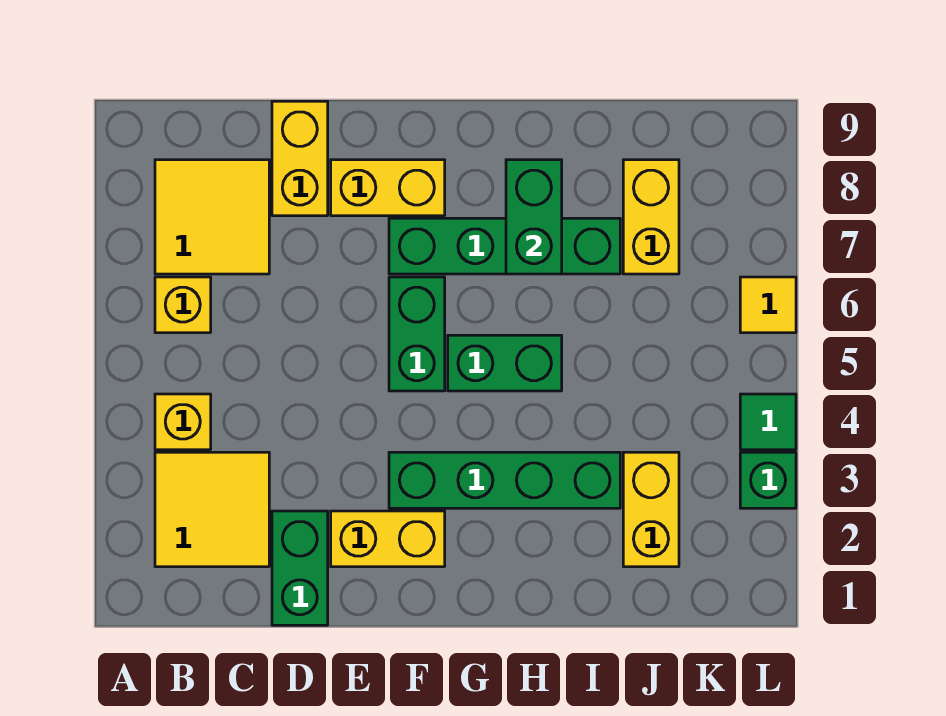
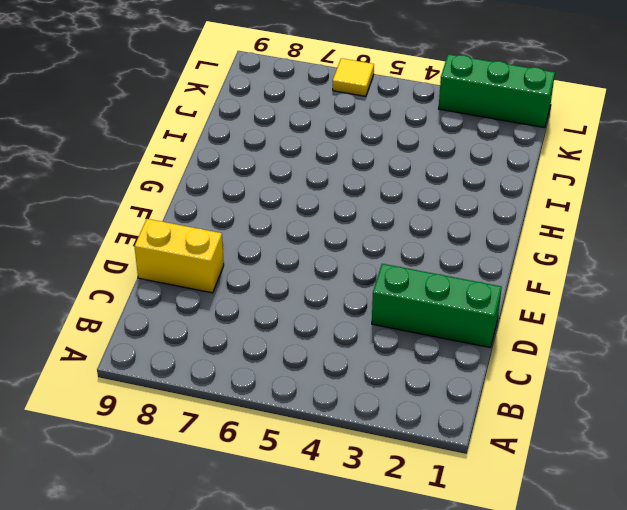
green brick D1:D3 level 1 -> green brick D1:D2 level 1
green brick L1:L3 level 1 -> green brick L3 level 1
none -> yellow tile B2:C3 level 1
none -> yellow brick B4 level 1
none -> yellow brick B6 level 1

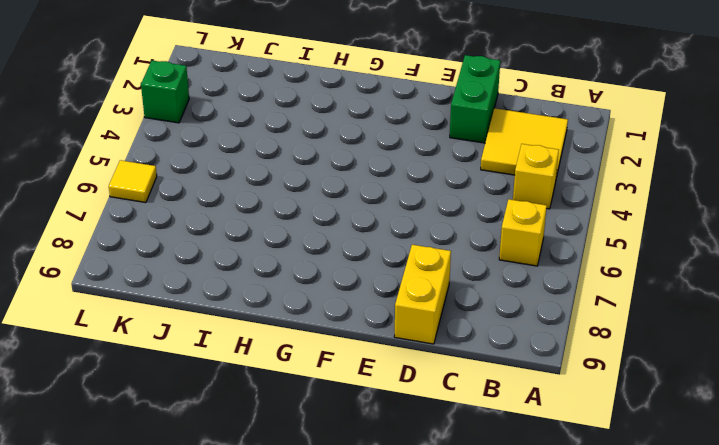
none -> yellow tile B7:C8 level 1
none -> yellow brick E2:F2 level 1
none -> yellow brick E8:F8 level 1

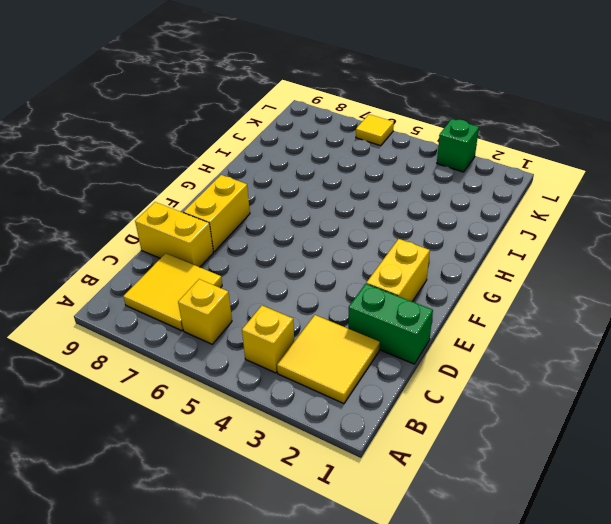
none -> green brick F3:I3 level 1
none -> green brick F5:F6 level 1
none -> green brick F7:I7 level 1

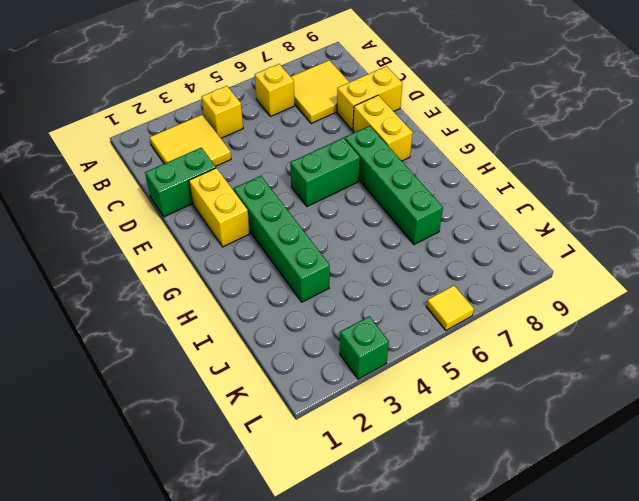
none -> green brick G5:H5 level 1
none -> yellow brick J2:J3 level 1
none -> yellow brick J7:J8 level 1

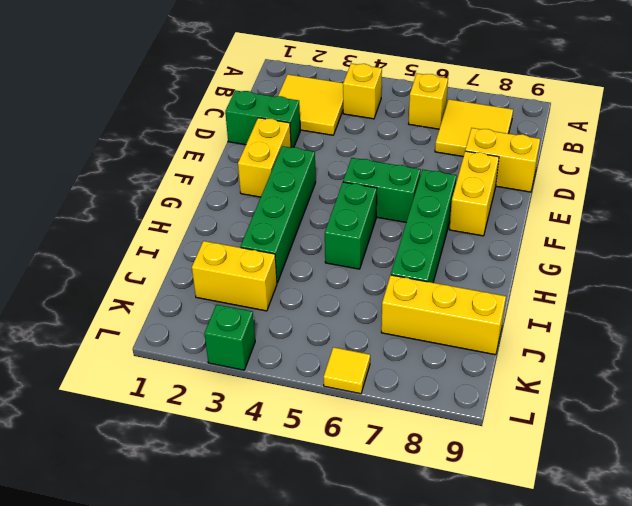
yellow brick J7:J9 level 1 -> yellow brick J7:J8 level 1
none -> green tile L4 level 1
none -> green brick H7:H8 level 2

